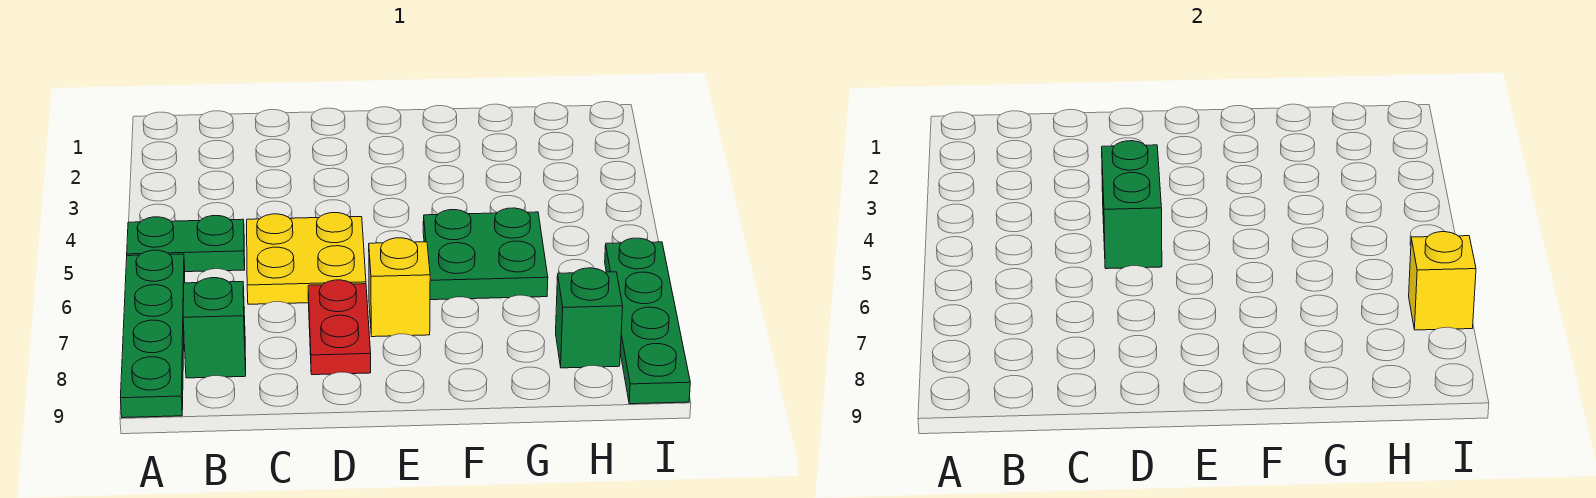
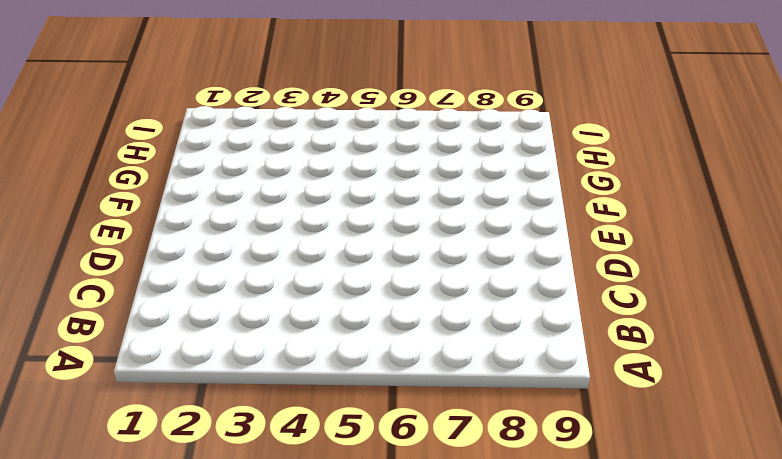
none -> green plate A5:B5 level 1
none -> green plate A6:A9 level 1

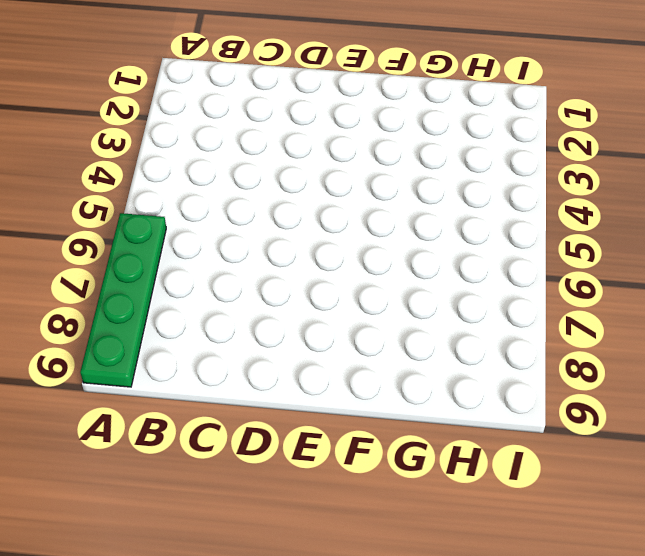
none -> green plate A5:B5 level 1
none -> green brick B8 level 1

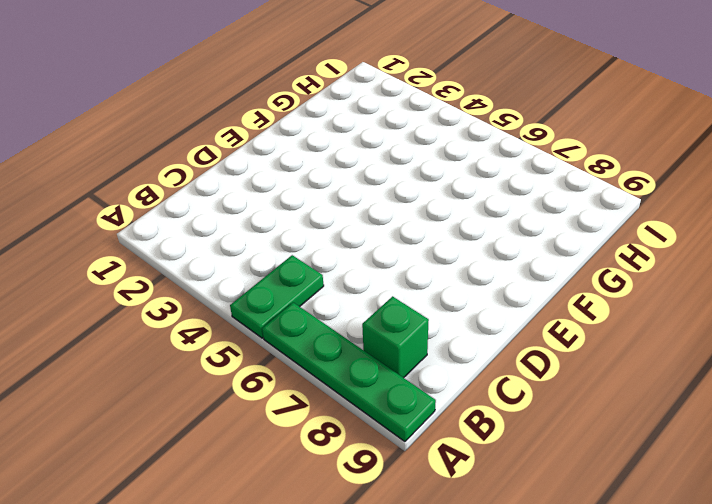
none -> yellow plate C5:D6 level 1
none -> red plate D7:D8 level 1

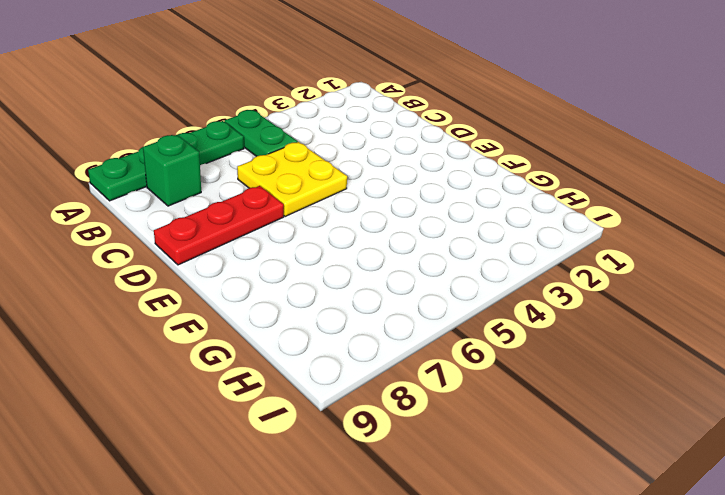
red plate D7:D9 level 1 -> red plate D7:D8 level 1
none -> yellow brick E7 level 1
none -> green plate F5:G6 level 1

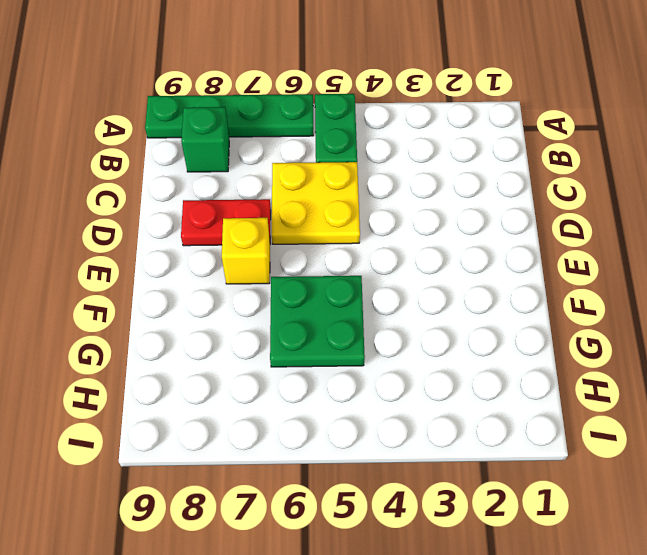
none -> green brick H8 level 1
none -> green plate I6:I9 level 1

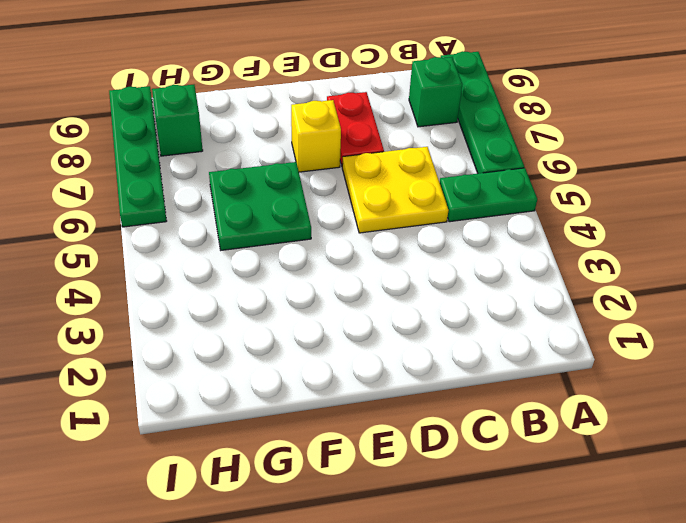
none -> green brick D4:D5 level 2
none -> yellow brick I7 level 2

